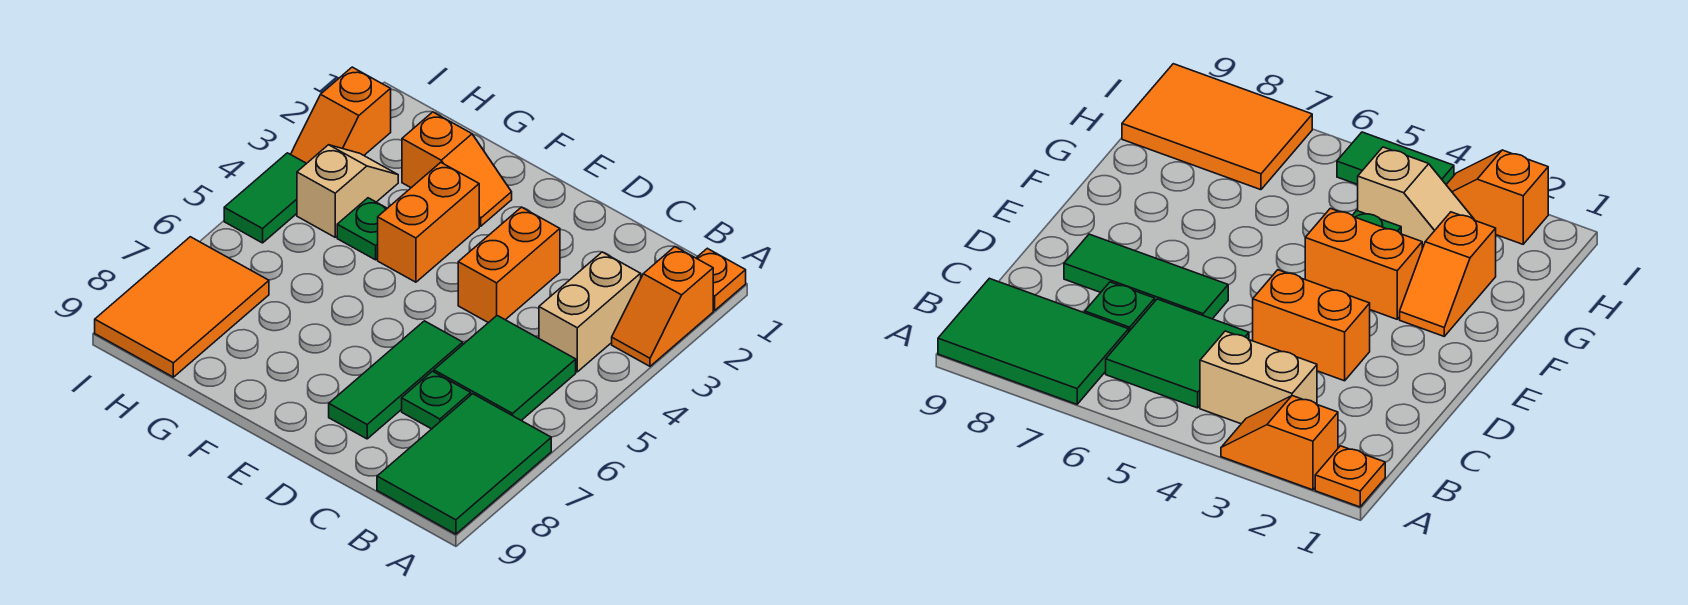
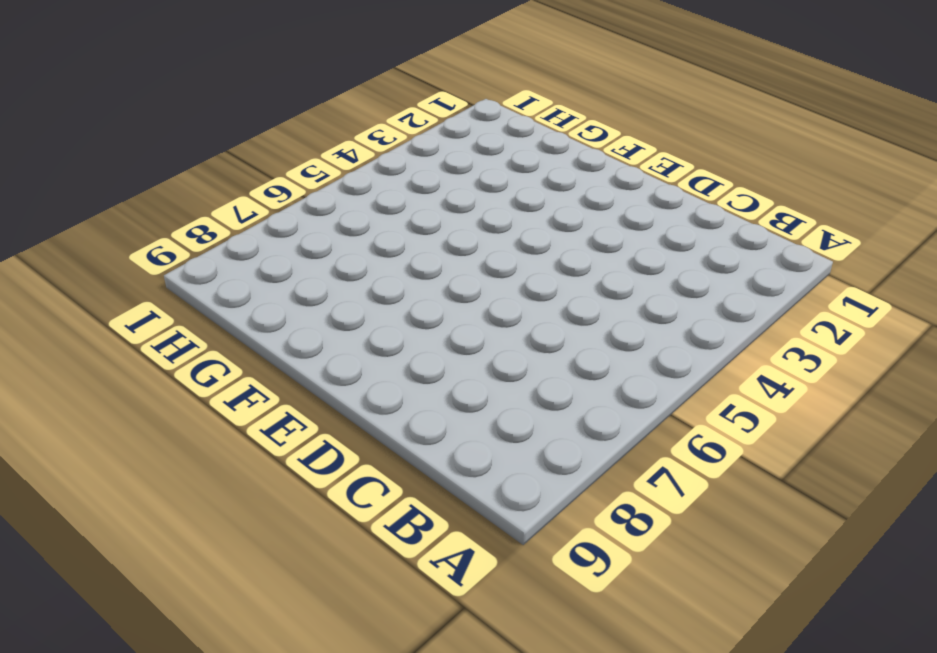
none -> orange plate A1 level 1
none -> orange slope A2:A3 level 1 top 2
none -> green tile A7:B9 level 1

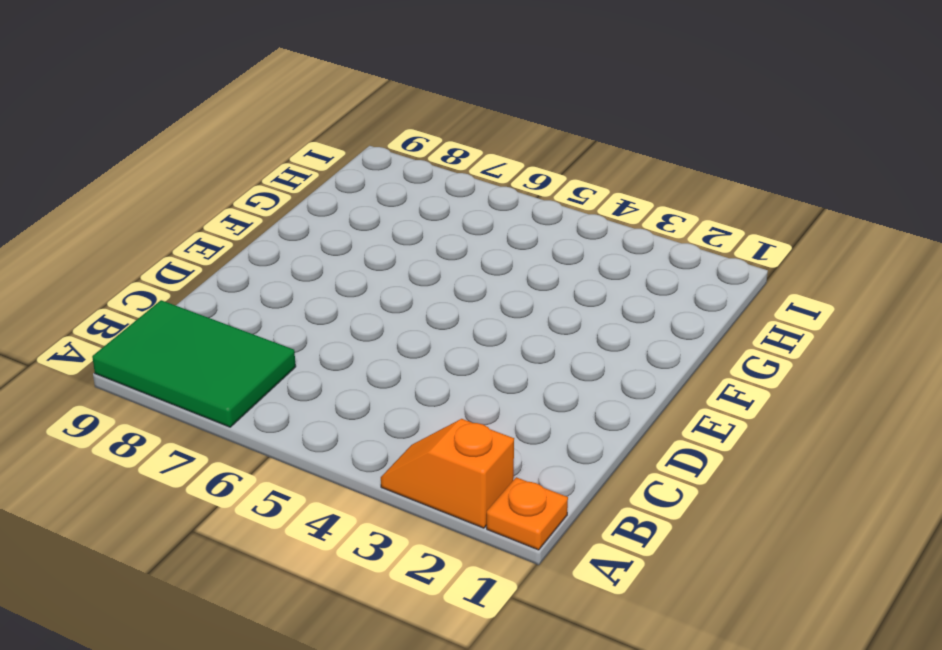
none -> tan brick B3:B4 level 1
none -> green tile B5:C6 level 1
none -> green plate C7 level 1

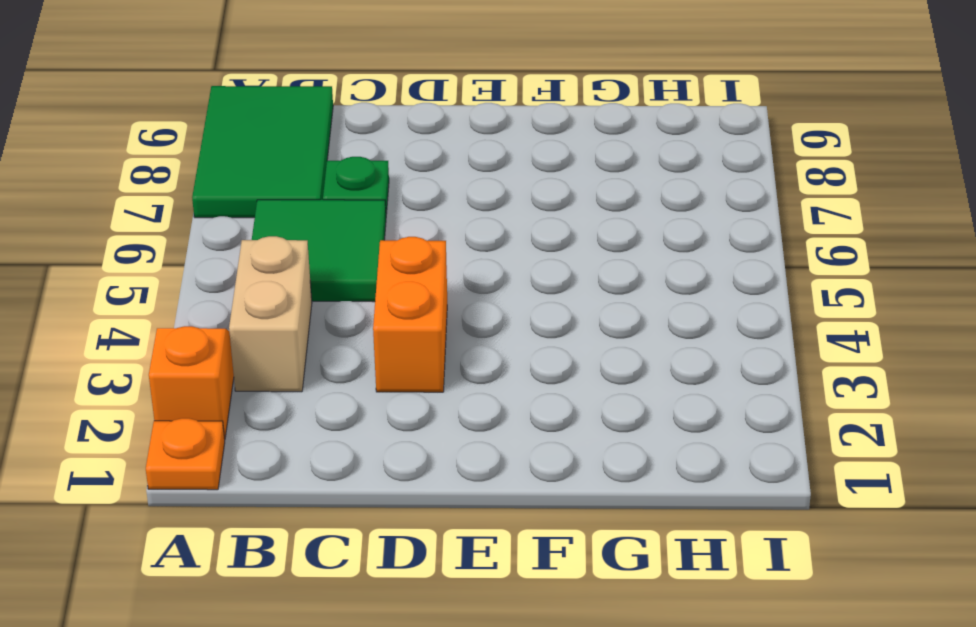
none -> green tile D6:D8 level 1
none -> orange slope F2:G2 level 1 top G
none -> orange brick F3:F4 level 1

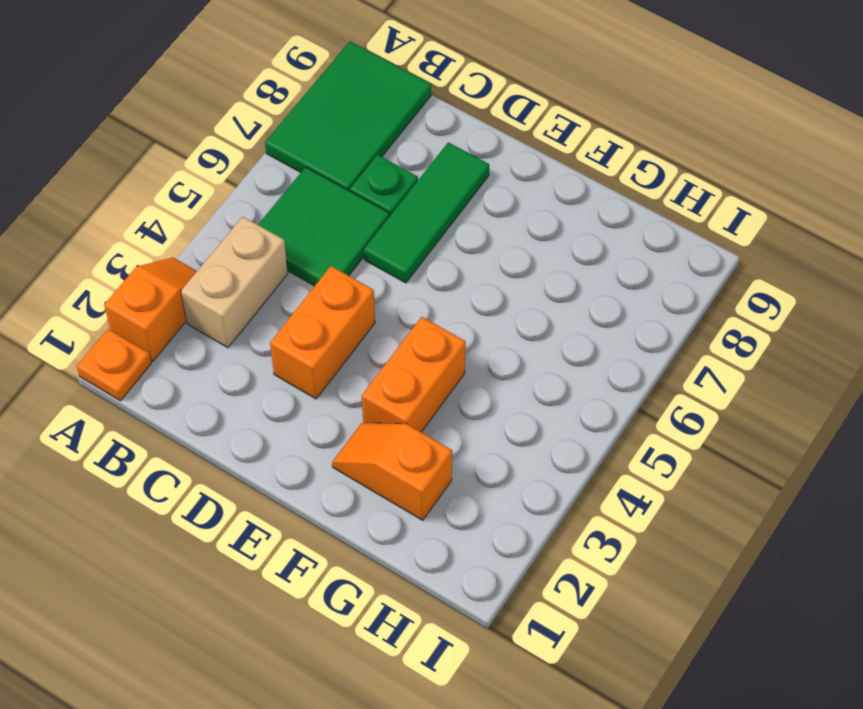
none -> green plate G4 level 1
none -> tan slope H3:H4 level 1 top 4
none -> orange tile H7:I9 level 1

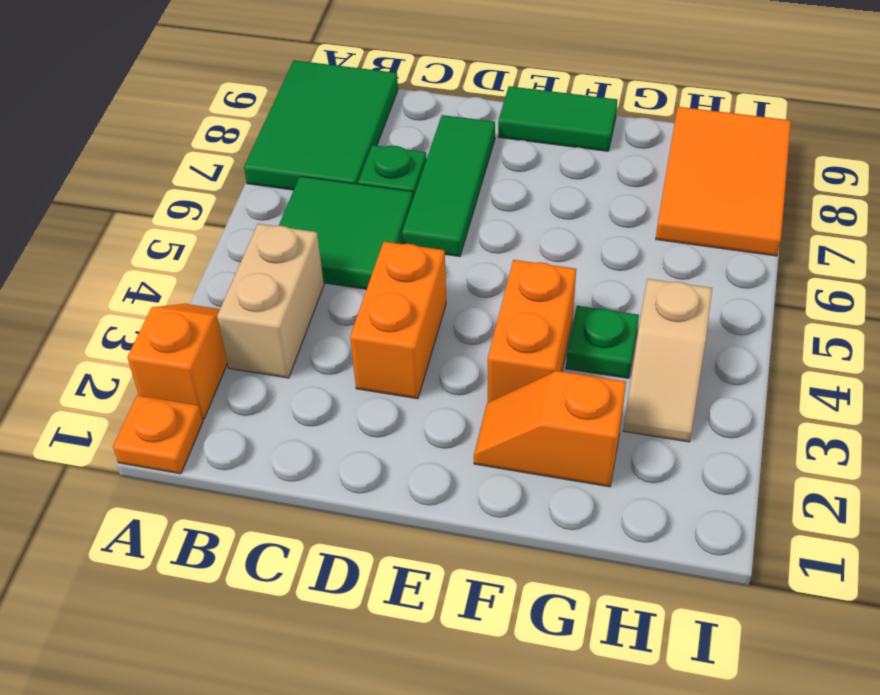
green tile E9:F9 level 1 -> green tile I4:I5 level 1
none -> orange slope I2:I3 level 1 top 2

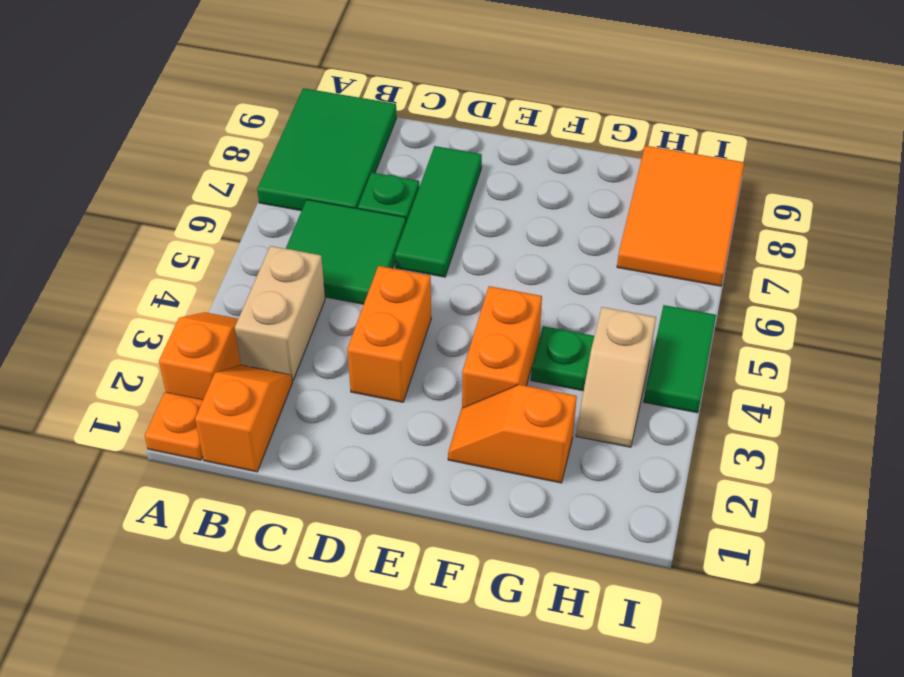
orange slope B1:B2 level 1 top 1 -> orange slope I2:I3 level 1 top 2

